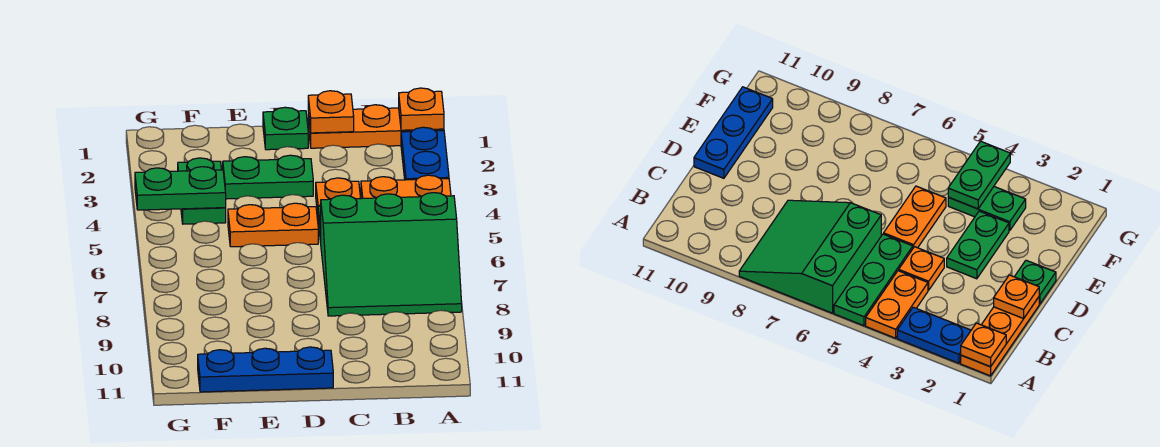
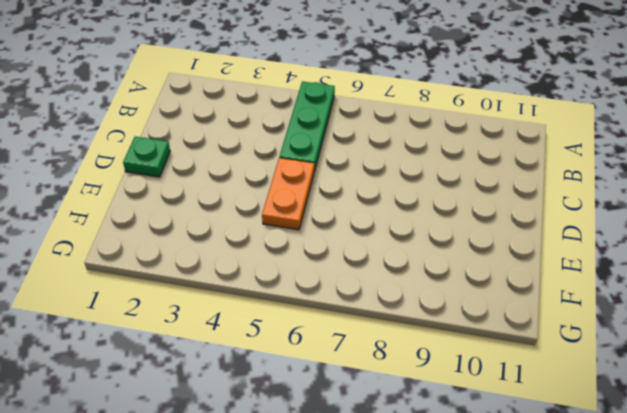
none -> orange plate A1:C1 level 1
none -> blue plate A2:A3 level 1
none -> orange plate A4:B4 level 1

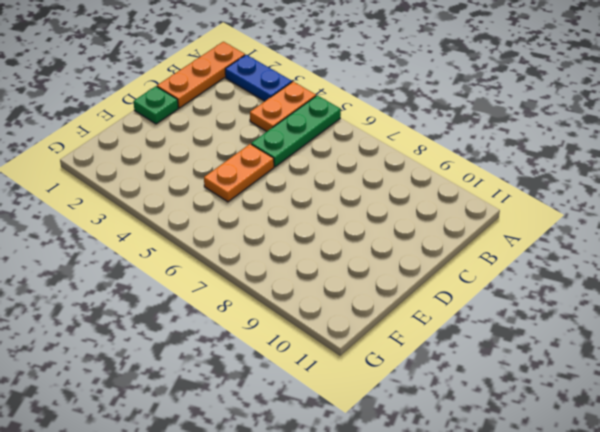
none -> green slope A6:C8 level 1 top 6
none -> orange plate C4 level 1
none -> green plate D3:E3 level 1

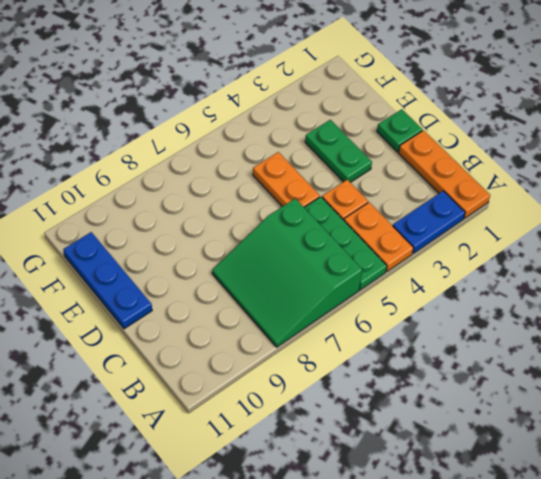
none -> green plate F3:F4 level 1
none -> orange plate A1 level 2
none -> orange plate C1 level 2

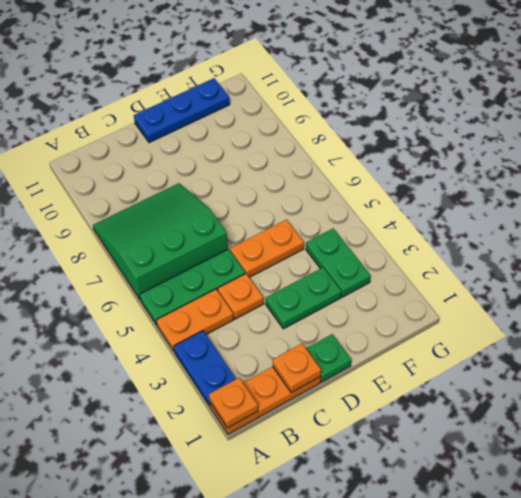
none -> green plate F4:G4 level 2

